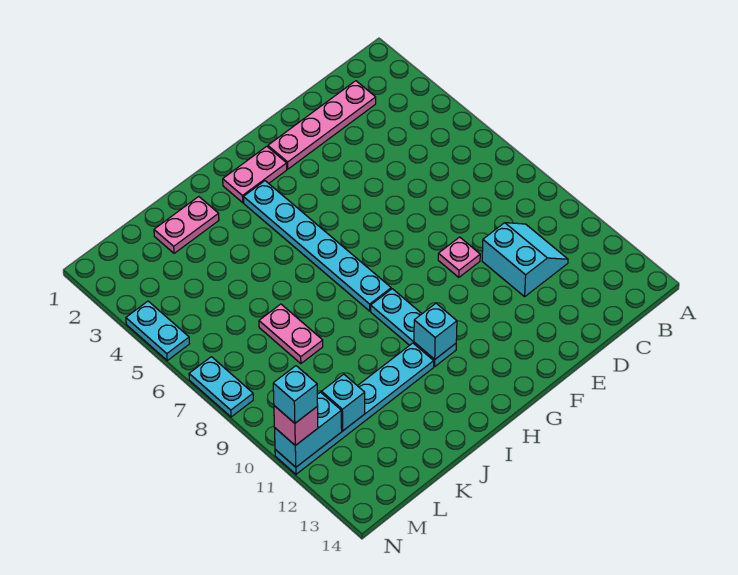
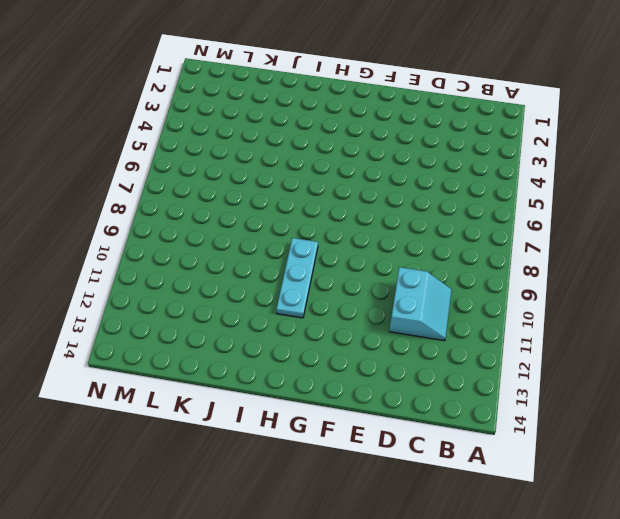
none -> pink plate C2:F2 level 1
none -> pink plate E9 level 1
none -> pink plate G2:H2 level 1

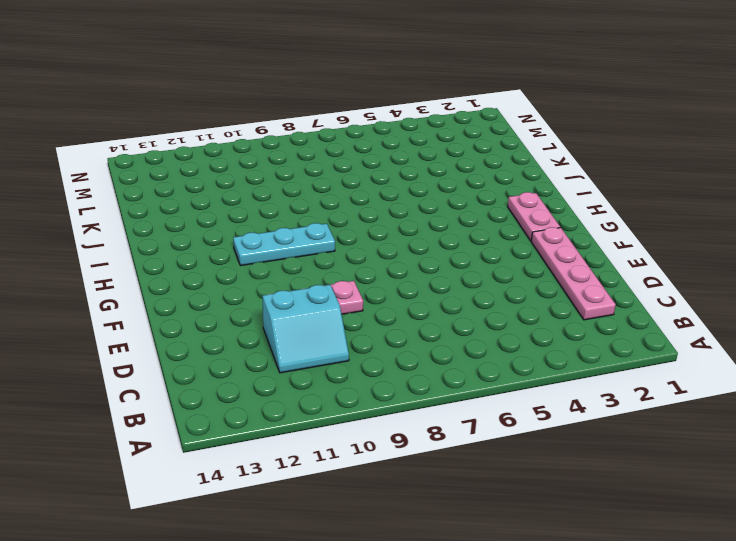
none -> cyan plate H3:H8 level 1
none -> cyan plate I11:N11 level 1
none -> pink plate J2:K2 level 1

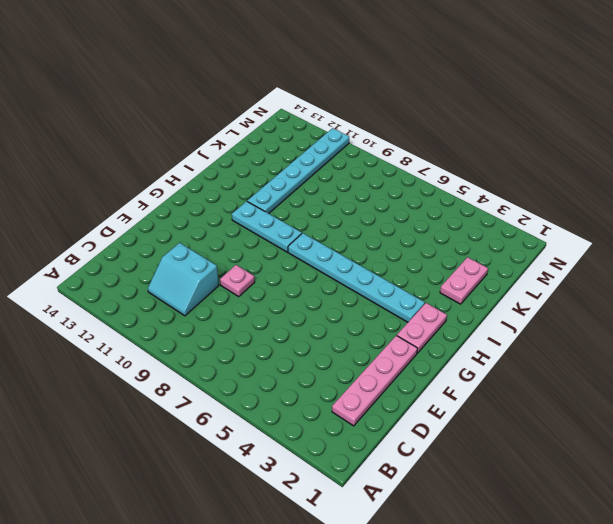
none -> pink plate K7:K8 level 1
none -> cyan plate N4:N5 level 1
none -> cyan plate N7:N8 level 1

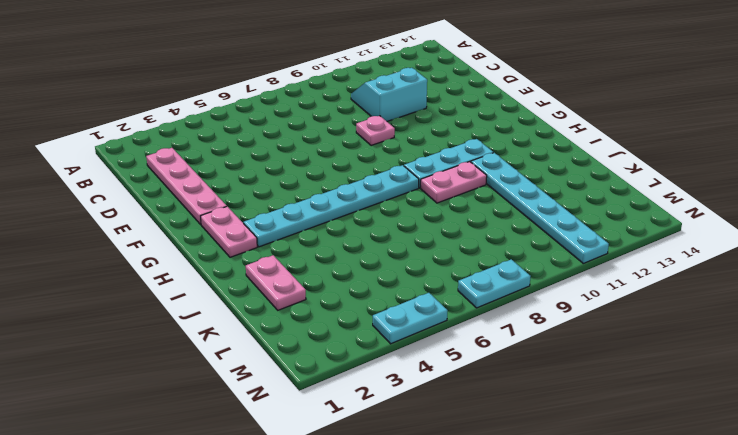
pink plate I9:I10 level 1 -> pink plate K7:K8 level 1
none -> cyan brick H11 level 2
none -> cyan brick L11 level 2
none -> cyan brick M11:N11 level 2

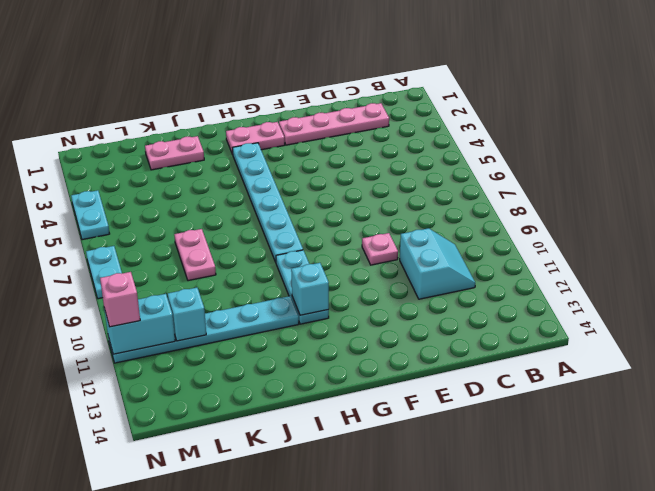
none -> cyan brick N11 level 4

